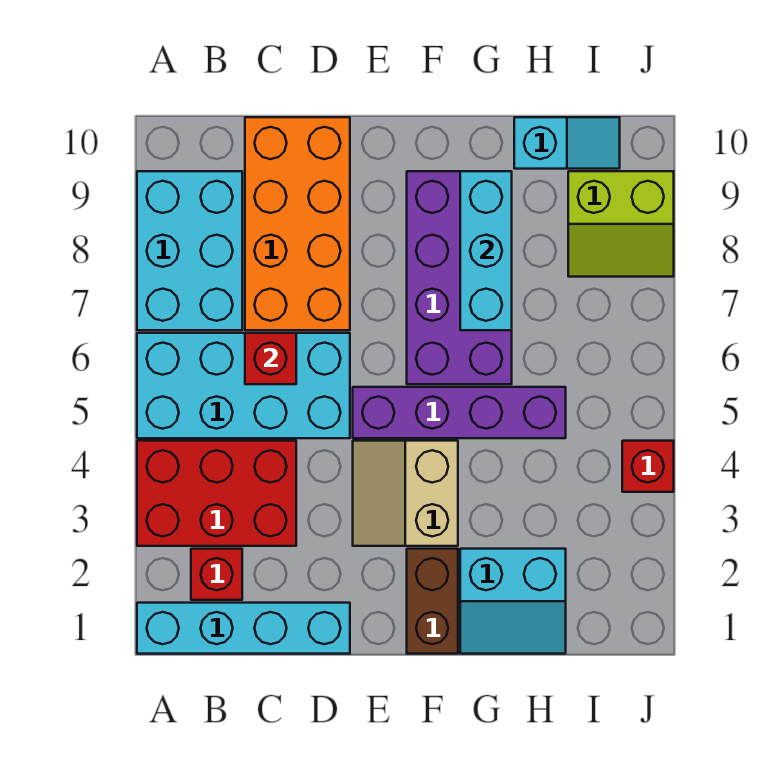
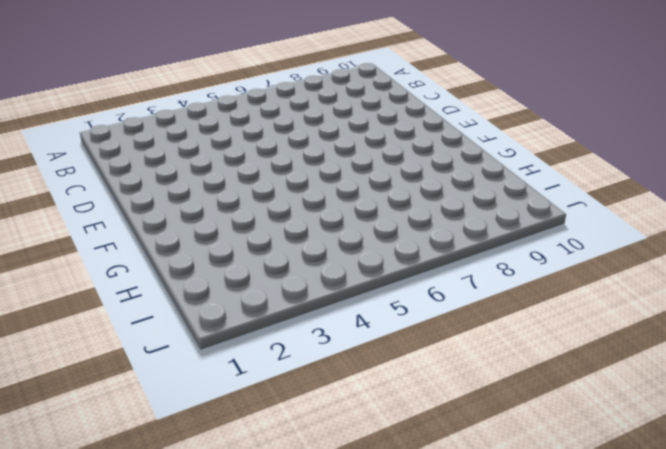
none -> cyan brick A1:D1 level 1
none -> red brick A3:C4 level 1
none -> cyan brick A5:D6 level 1

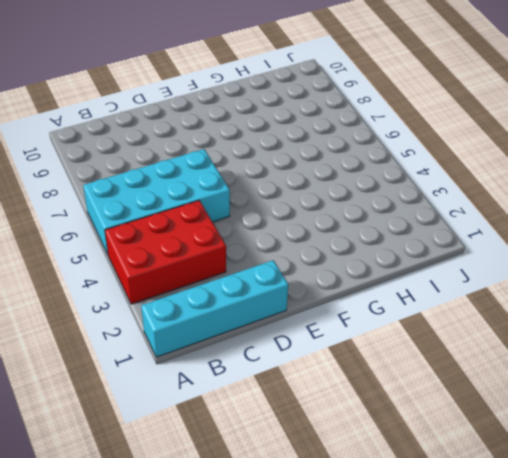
none -> cyan brick A7:B9 level 1
none -> red brick B2 level 1
none -> orange brick C7:D10 level 1

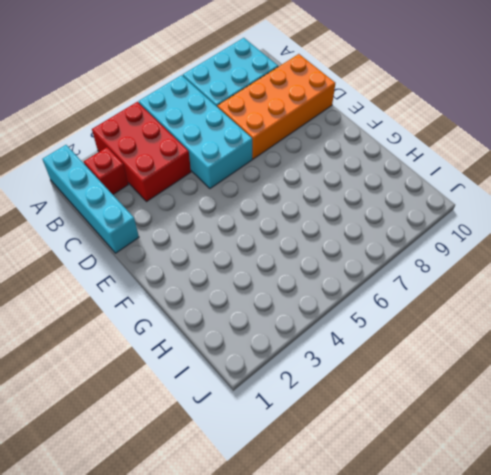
none -> tan slope E3:F4 level 1 top F
none -> purple brick E5:H5 level 1
none -> brown brick F1:F2 level 1

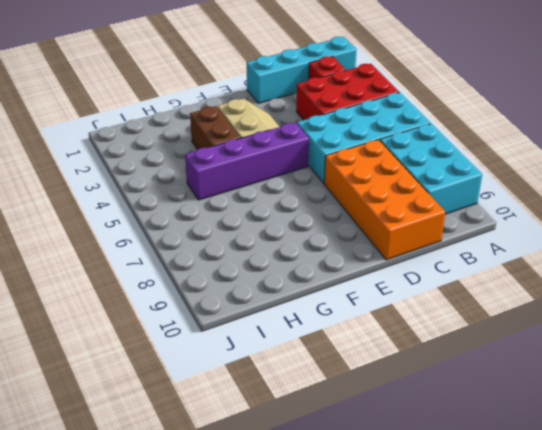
brown brick G3:G4 level 1 -> brown brick F1:F2 level 1
none -> purple brick F6:G9 level 1
none -> cyan slope G1:H2 level 1 top 2
none -> cyan slope H10:I10 level 1 top H

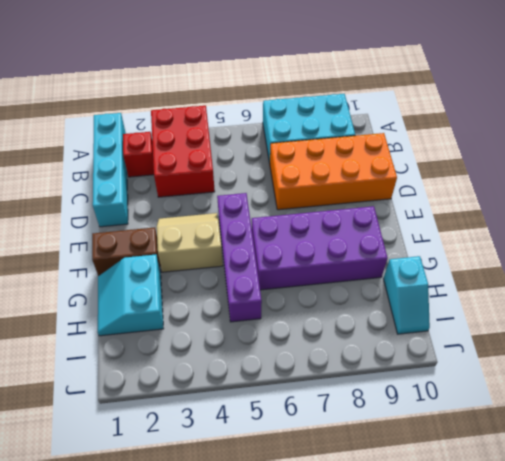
none -> cyan brick A5:D6 level 1
none -> lime slope I8:J9 level 1 top 9
none -> red brick J4 level 1

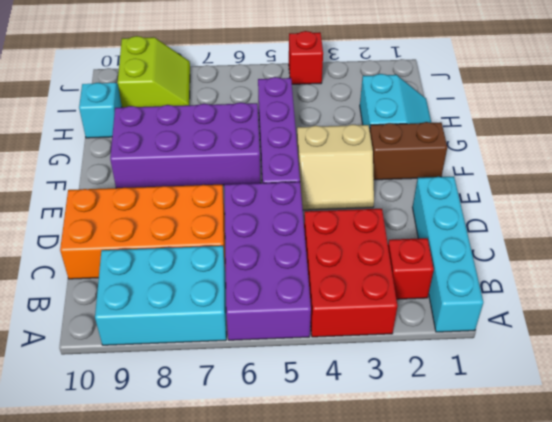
purple brick A5:D6 level 1 -> cyan brick A5:D6 level 1
none -> red brick C6 level 2
none -> cyan brick G7:G9 level 2

